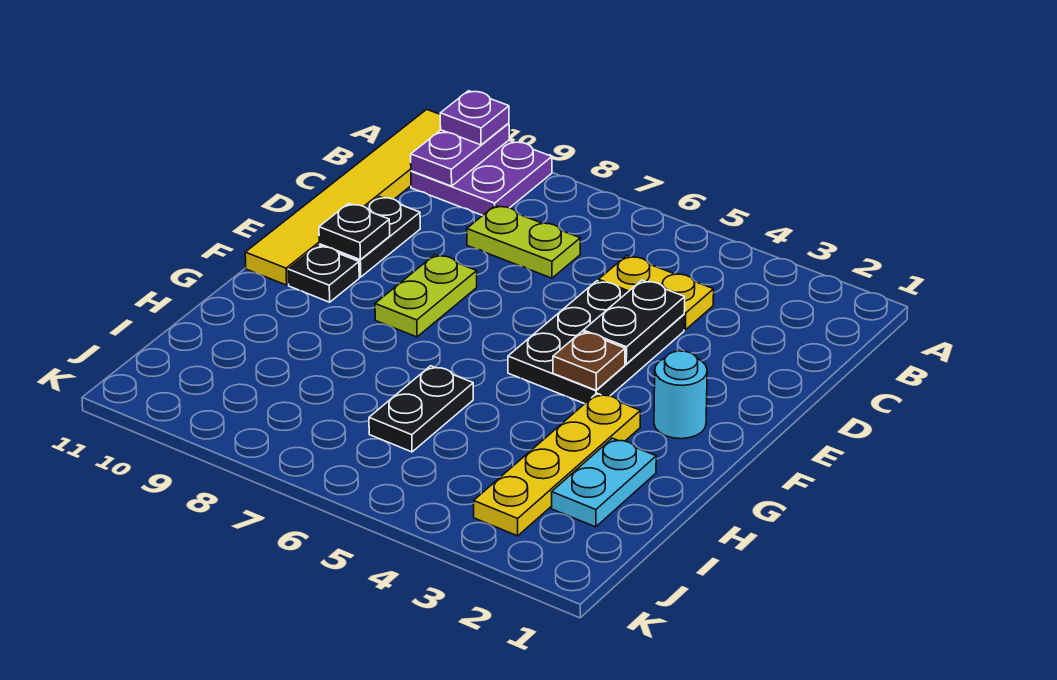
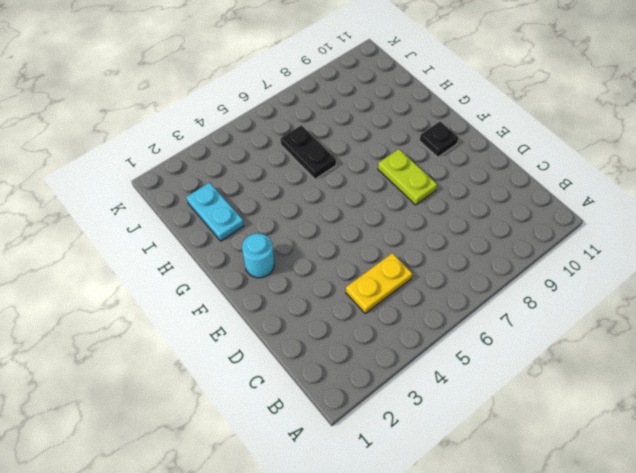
none -> purple plate A9:B10 level 1
none -> yellow tile A11:F11 level 1
none -> lime plate C7:C8 level 1

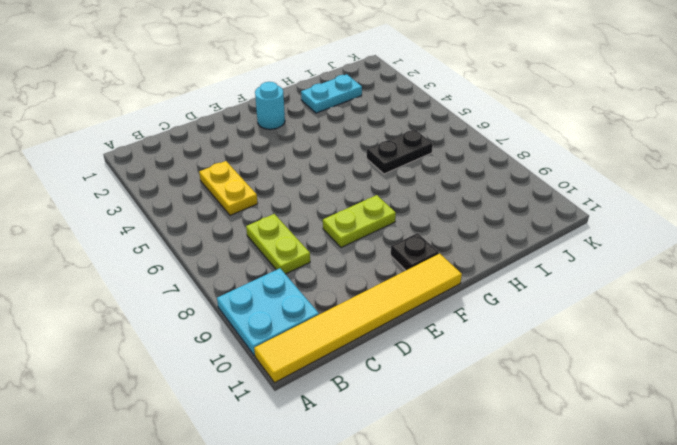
cyan plate A9:B10 level 1 -> purple plate A9:B10 level 1
none -> black plate D4:F5 level 1
none -> black plate D10:E10 level 1
none -> yellow plate G3:J3 level 1

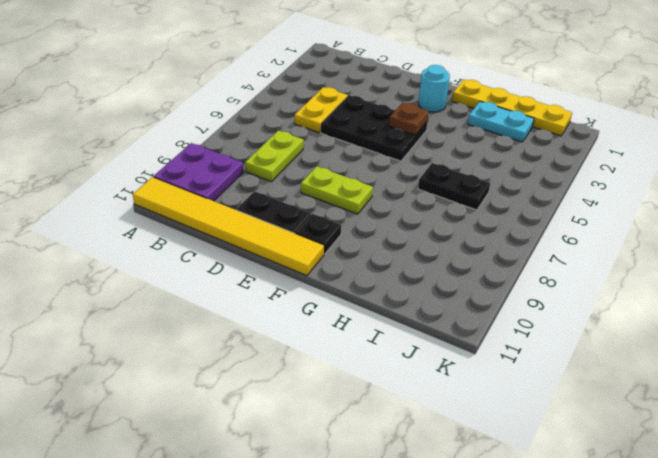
yellow plate G1:J1 level 1 -> yellow plate G3:J3 level 1
none -> purple plate A10:B10 level 2
none -> black plate D4:E4 level 2
none -> black plate E10 level 2

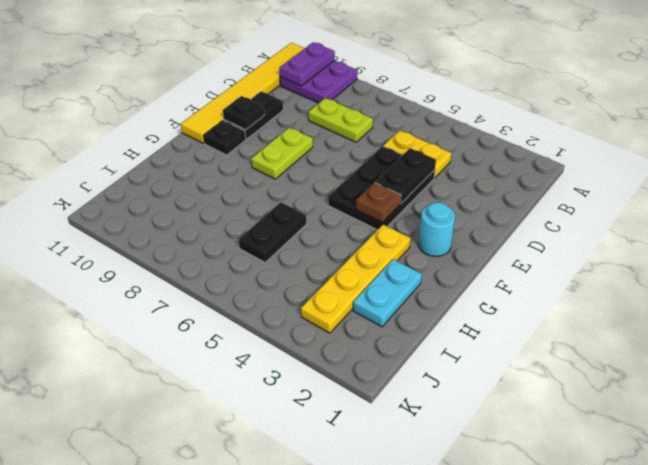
none -> purple plate A10 level 3

